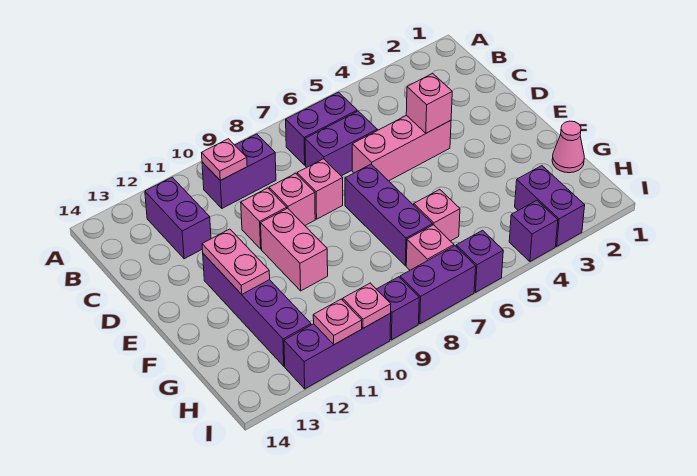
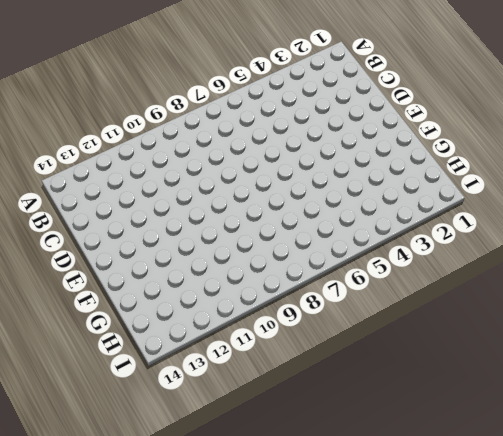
none -> purple brick B6:B7 level 1
none -> purple brick B9:B10 level 1
none -> purple brick B12:C12 level 1

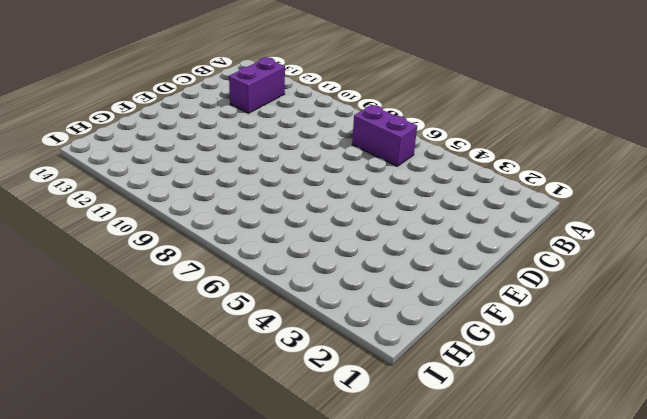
none -> purple brick B9:B10 level 1
none -> purple brick C6:C7 level 1
none -> pink brick D4:D6 level 1

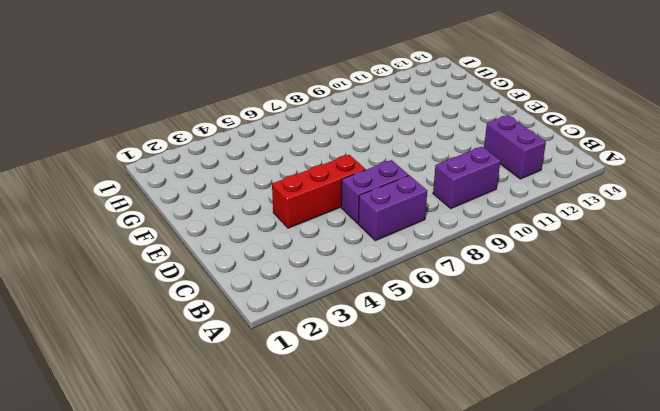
red brick D4:D6 level 1 -> pink brick D4:D6 level 1
none -> pink brick D8 level 1
none -> pink brick D9 level 1
none -> pink brick D10 level 1

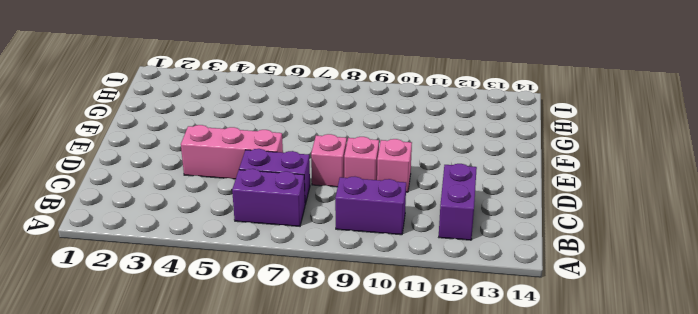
none -> purple brick E7:G7 level 1
none -> pink brick E10:F10 level 1
none -> purple brick E12:H12 level 1

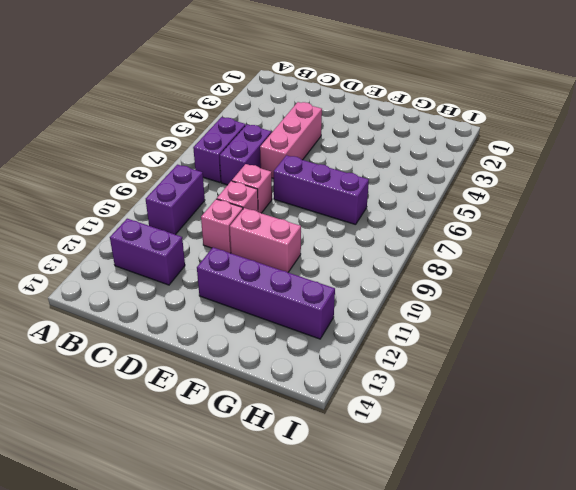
none -> pink cone G1 level 1
none -> pink brick G6 level 1
none -> purple brick H3:I3 level 1

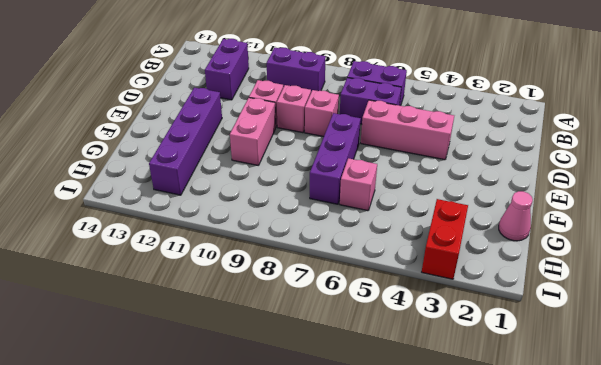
red brick H3:I3 level 1 -> purple brick H3:I3 level 1
none -> pink brick H7 level 1
none -> purple brick I4 level 1
none -> purple brick I6 level 1

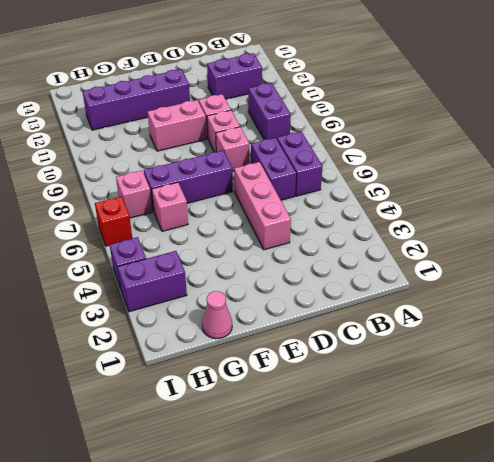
red brick I6 level 1 -> purple brick I6 level 1
none -> purple brick I7:I8 level 1
none -> purple brick I9 level 1
none -> purple brick I10:I12 level 1

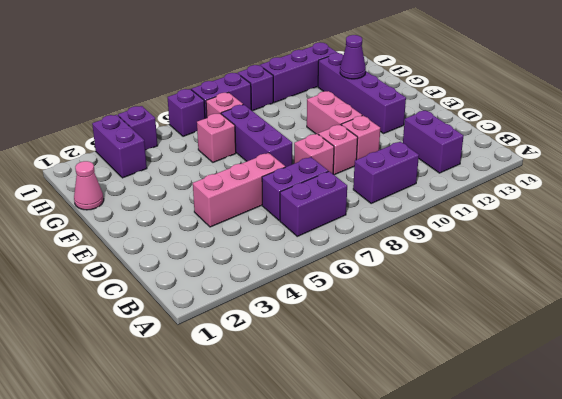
purple cone G12 level 2 -> none
none -> pink plate B10 level 2
none -> pink brick D4 level 2
none -> pink plate E12:F12 level 2

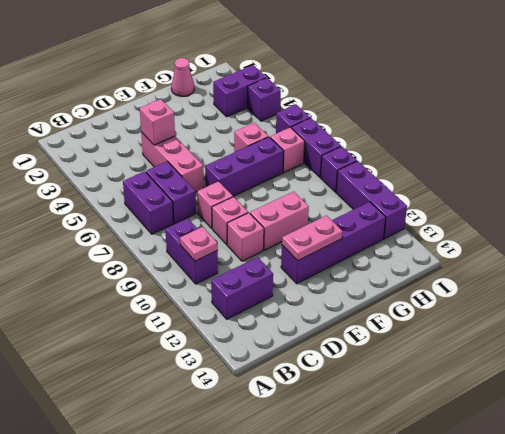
none -> pink plate I10 level 2
none -> pink plate I11 level 2

